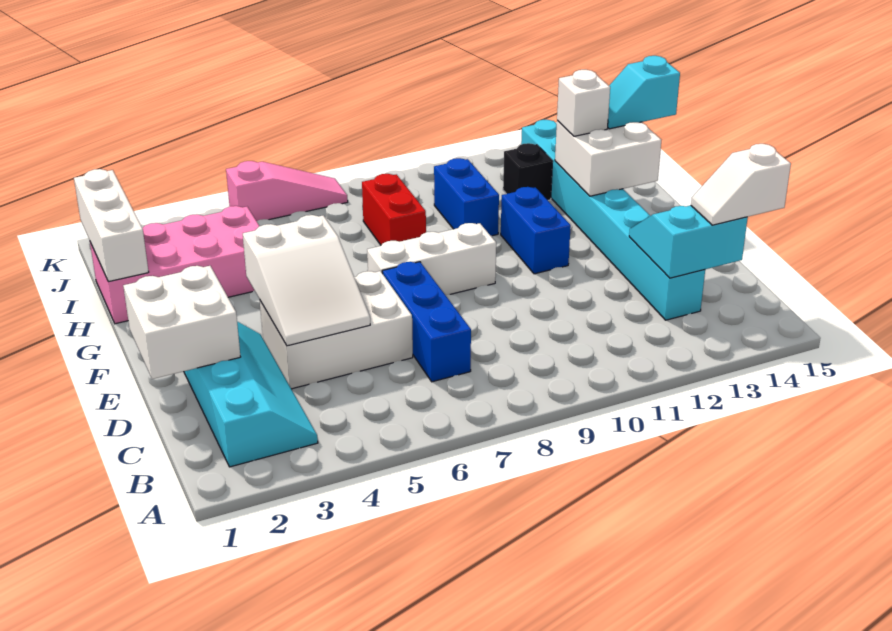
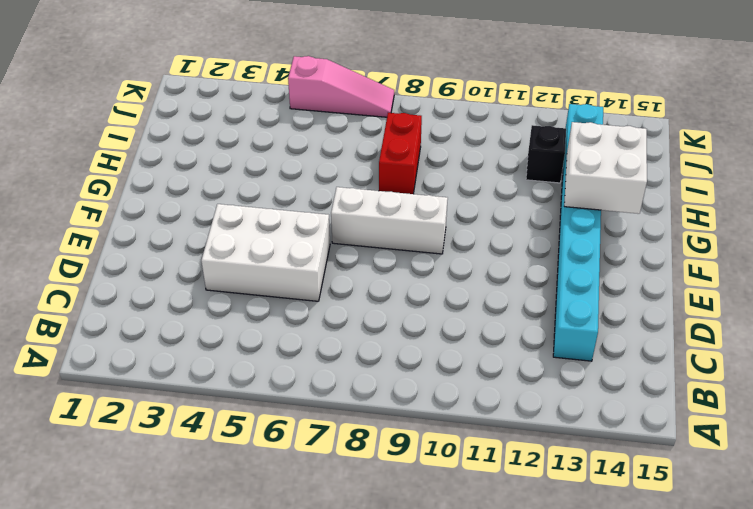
none -> cyan slope B2:E3 level 1 top 2
none -> blue brick C7:E7 level 1
none -> blue brick F11:G11 level 1

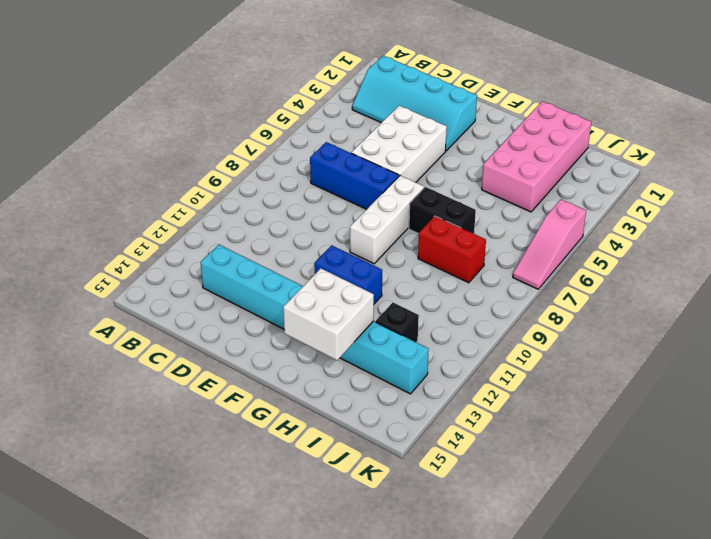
black brick G7:H7 level 1 -> none
none -> blue brick H10:I10 level 1
none -> cyan slope C13:D14 level 2 top C
none -> white brick D1:E2 level 2

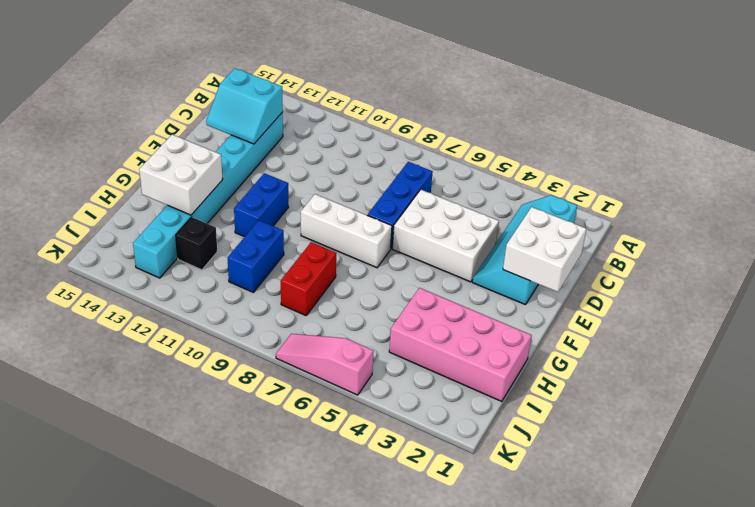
none -> white slope D4:F5 level 2 top F
none -> white brick H1:J1 level 2
none -> white slope C14:C15 level 3 top 15

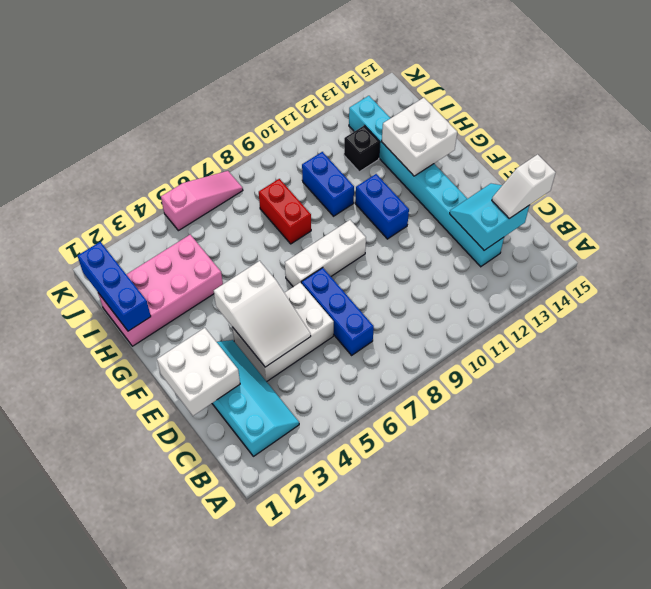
blue brick H1:J1 level 2 -> white brick H1:J1 level 2
none -> white brick H13 level 3
none -> cyan slope H14:H15 level 3 top 15

